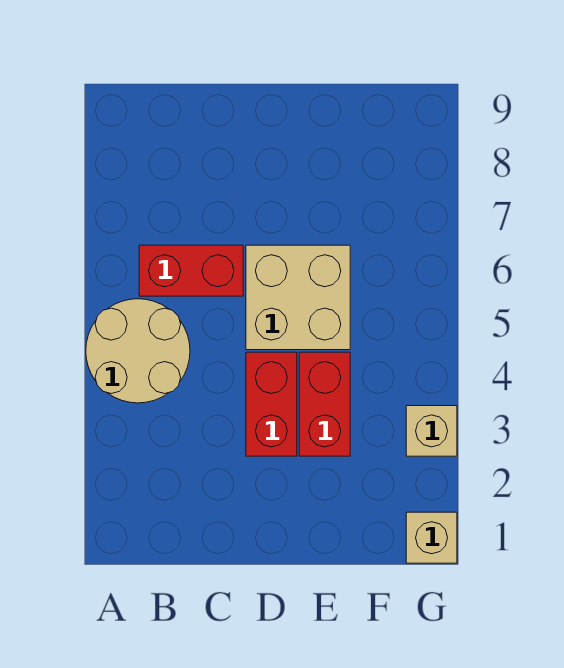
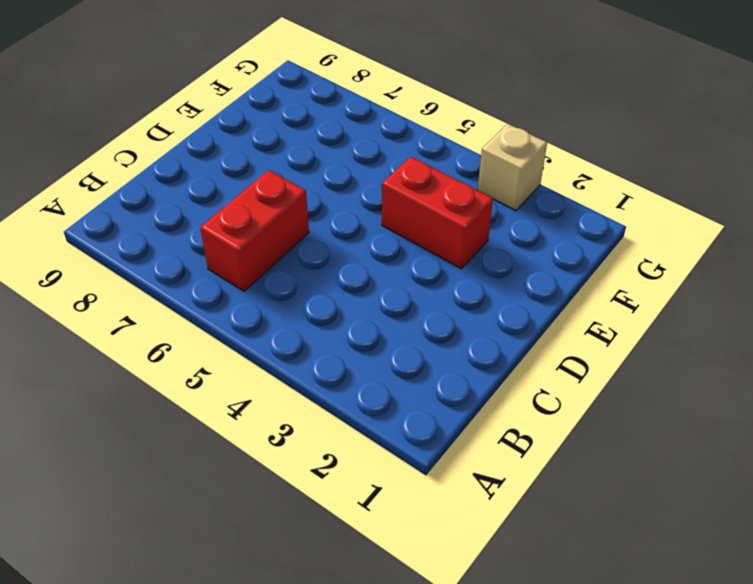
none -> tan round brick A4:B5 level 1
none -> red brick D3:D4 level 1

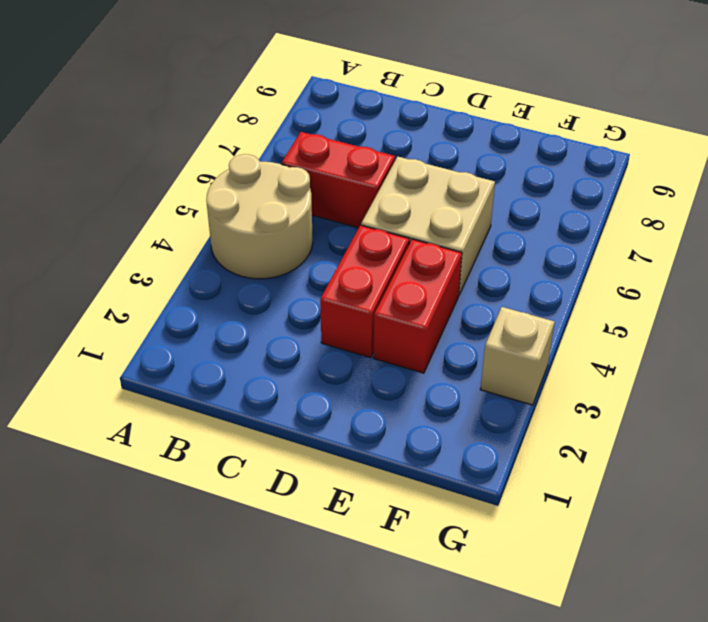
none -> tan brick G1 level 1

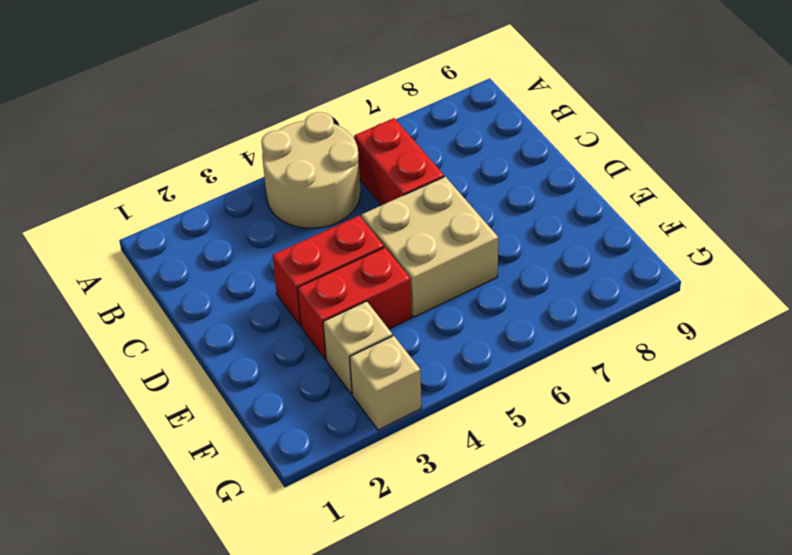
tan brick F3 level 1 -> tan brick G1 level 1

